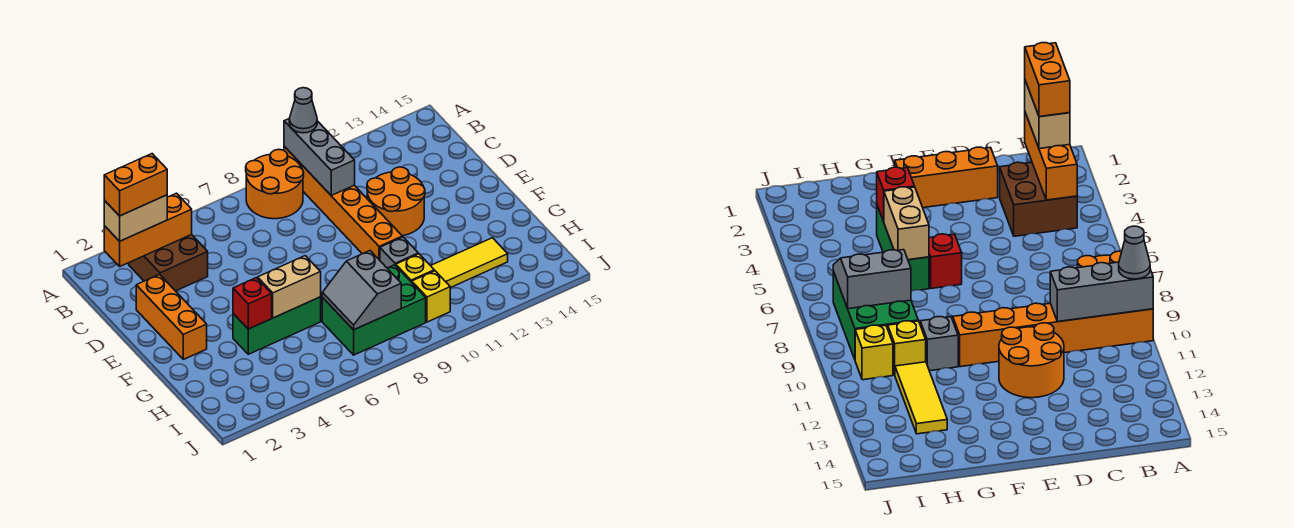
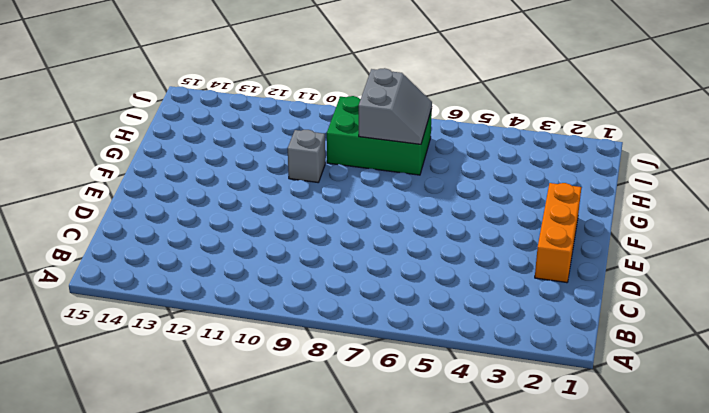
none -> orange round brick A8:B9 level 1
none -> orange brick A10:F10 level 1
none -> brown brick B3:C4 level 1

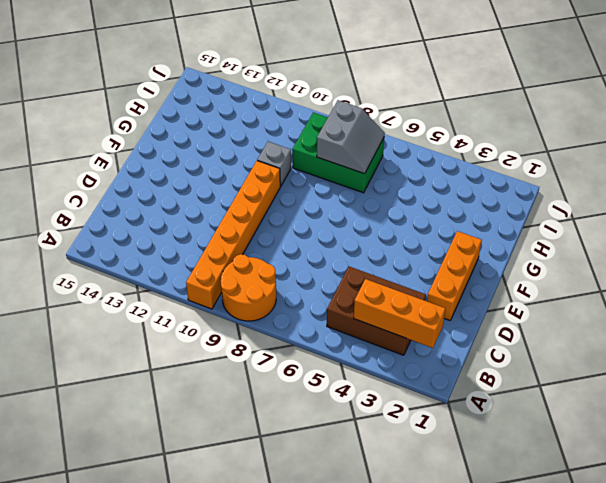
brown brick B3:C5 level 1 -> brown brick B3:C4 level 1
none -> orange round brick D11:E12 level 1
none -> red brick F6 level 1
none -> green brick G4:G6 level 1

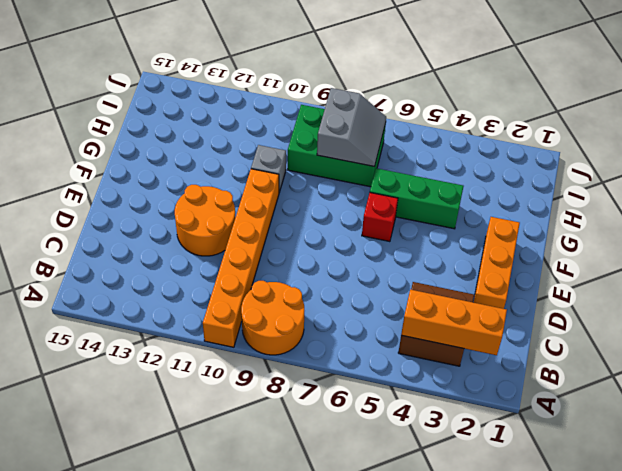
none -> yellow brick H10 level 1
none -> yellow tile H11:H13 level 1
none -> yellow brick I10 level 1

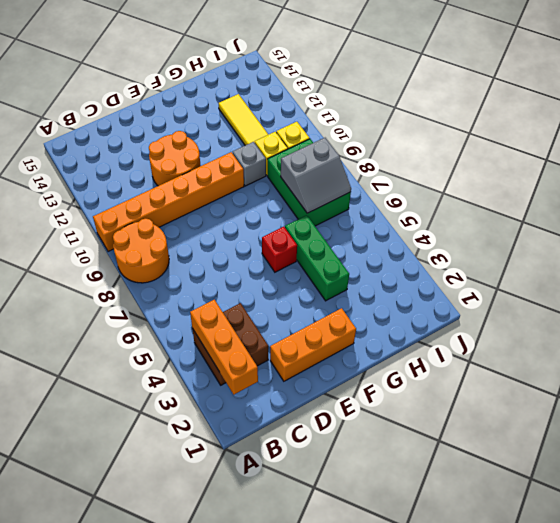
none -> grey brick A10:C10 level 2
none -> red brick G4 level 2
none -> tan brick G5:G6 level 2

